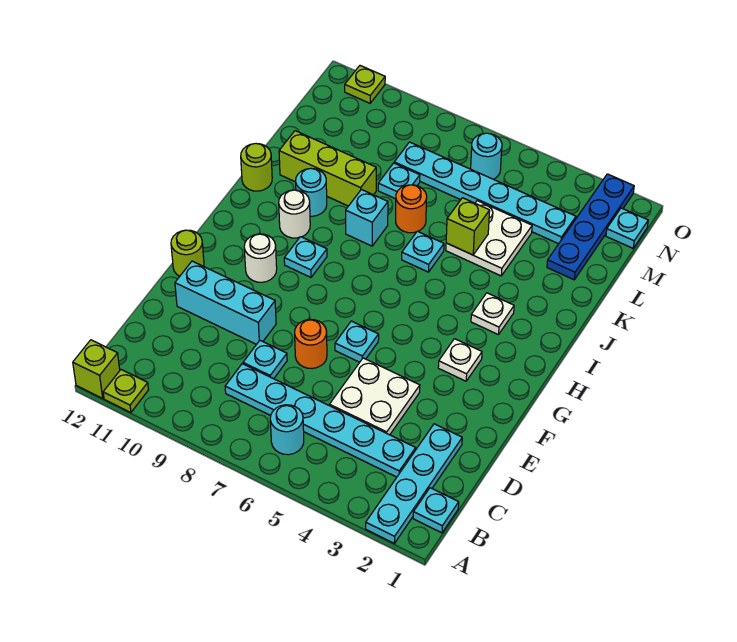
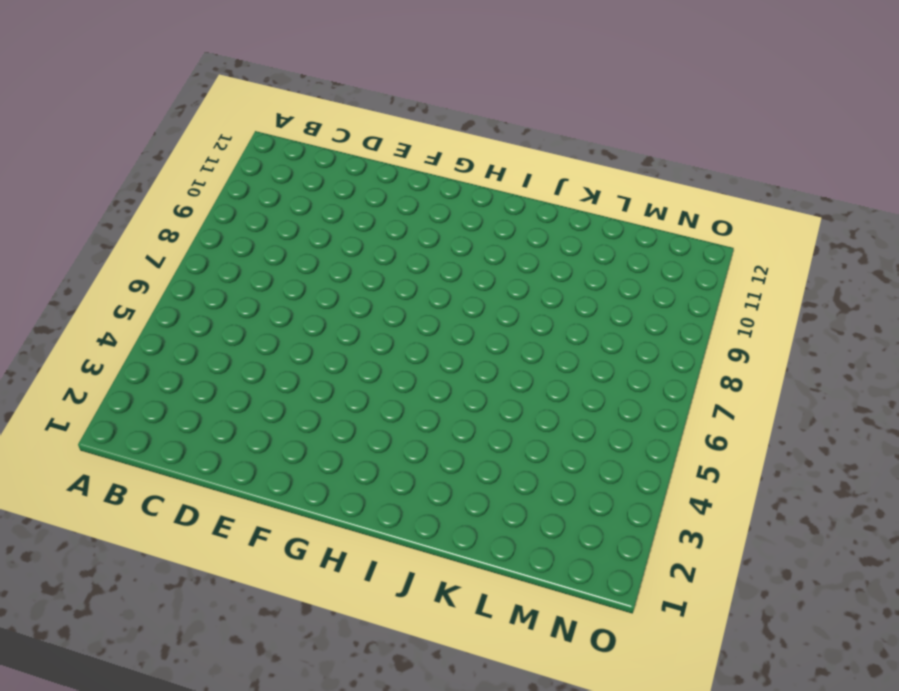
none -> cyan plate A2:D2 level 1
none -> lime plate A11 level 1
none -> lime brick A12 level 1
none -> cyan plate B1 level 1

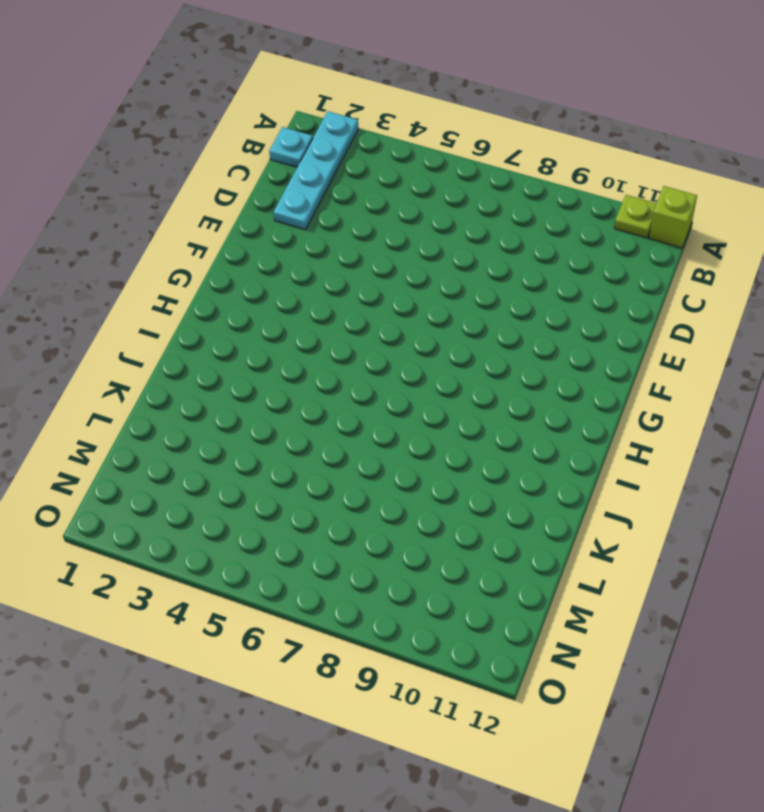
none -> cyan round brick B6 level 1
none -> cyan plate C3:C8 level 1
none -> white plate D4:E5 level 1
none -> cyan plate D8 level 1

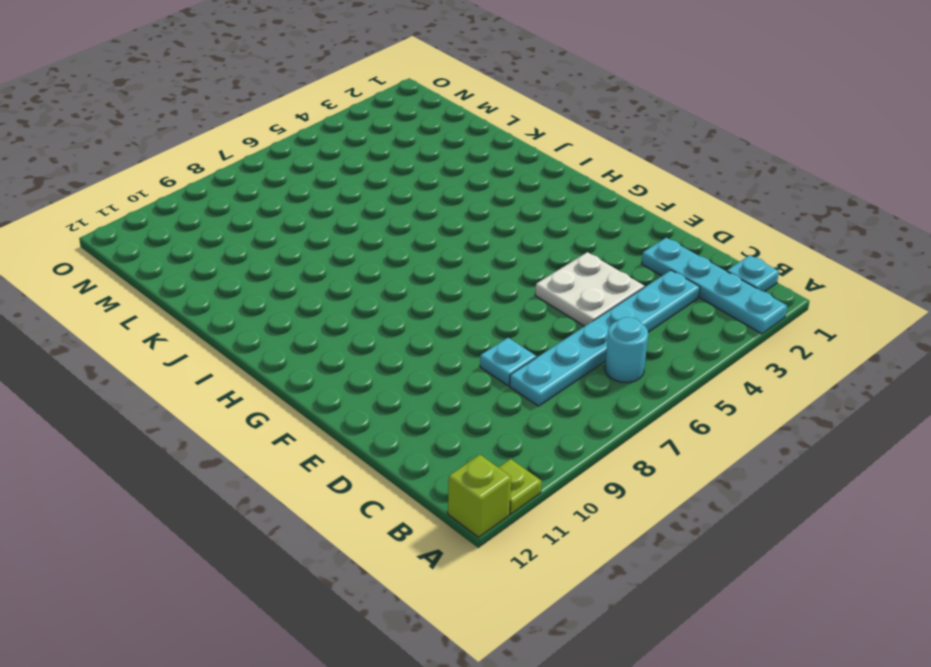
none -> orange round brick E7 level 1
none -> cyan brick E9:E11 level 1
none -> cyan plate F6 level 1
none -> lime round brick F12 level 1

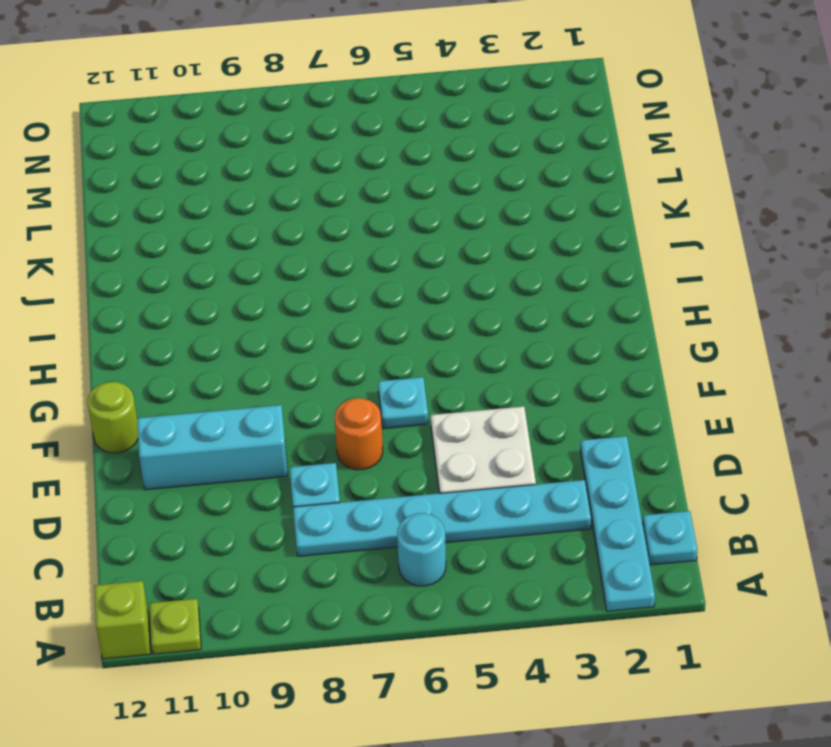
none -> white plate G3 level 1
none -> white round brick G10 level 1
none -> cyan plate H9 level 1
none -> white plate I3 level 1

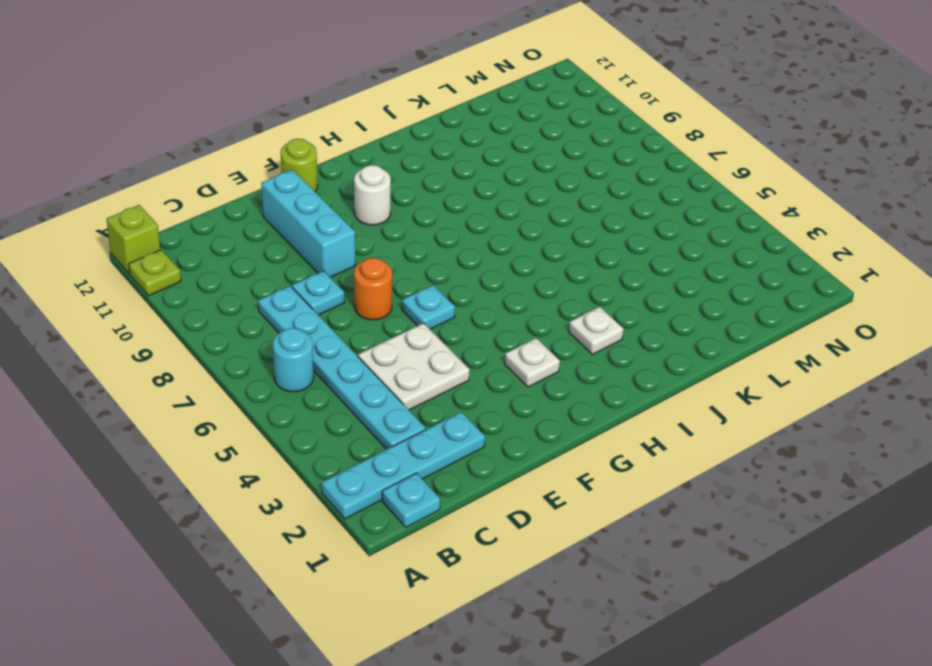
none -> cyan plate H9 level 1
none -> white round brick I10 level 1
none -> cyan plate J6 level 1
none -> cyan brick J8 level 1

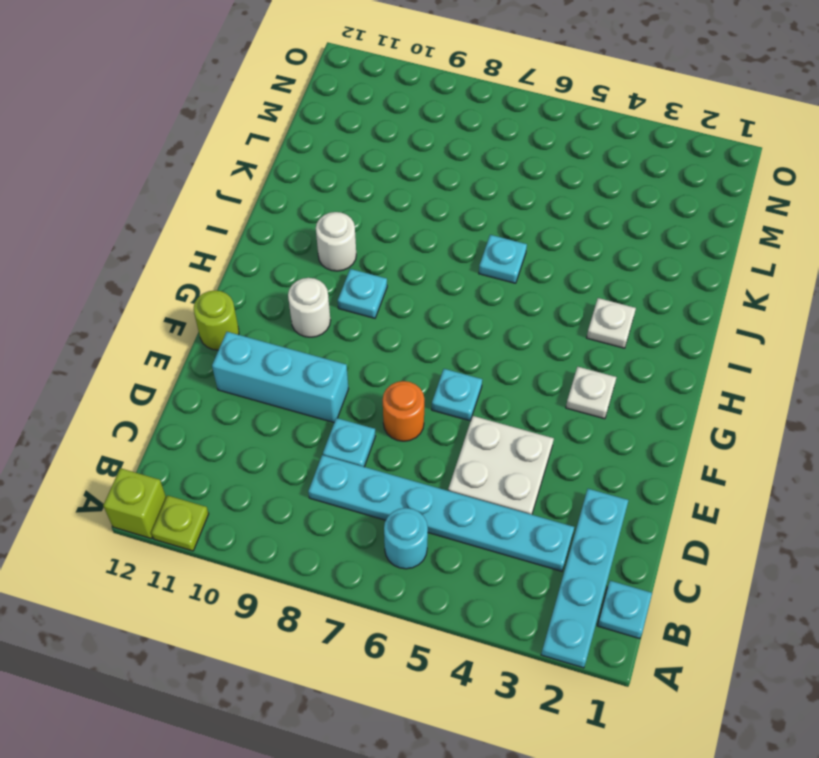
none -> cyan brick J8 level 1
none -> cyan round brick J10 level 1
none -> lime round brick J12 level 1
none -> white plate K4:L5 level 1

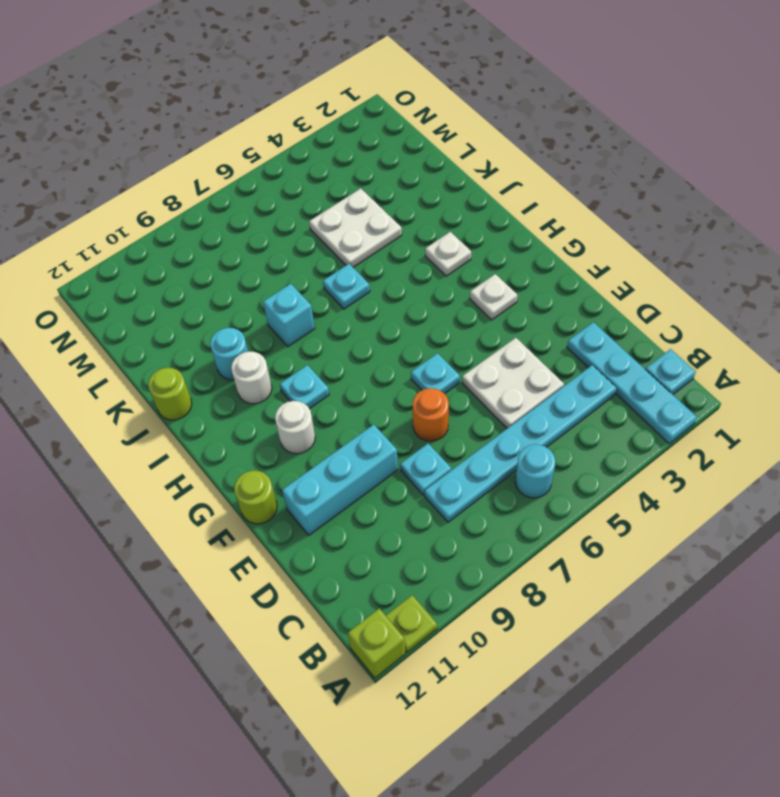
none -> orange round brick K7 level 1
none -> lime brick K9:K11 level 1
none -> blue plate L2:O2 level 1
none -> cyan plate L8 level 1

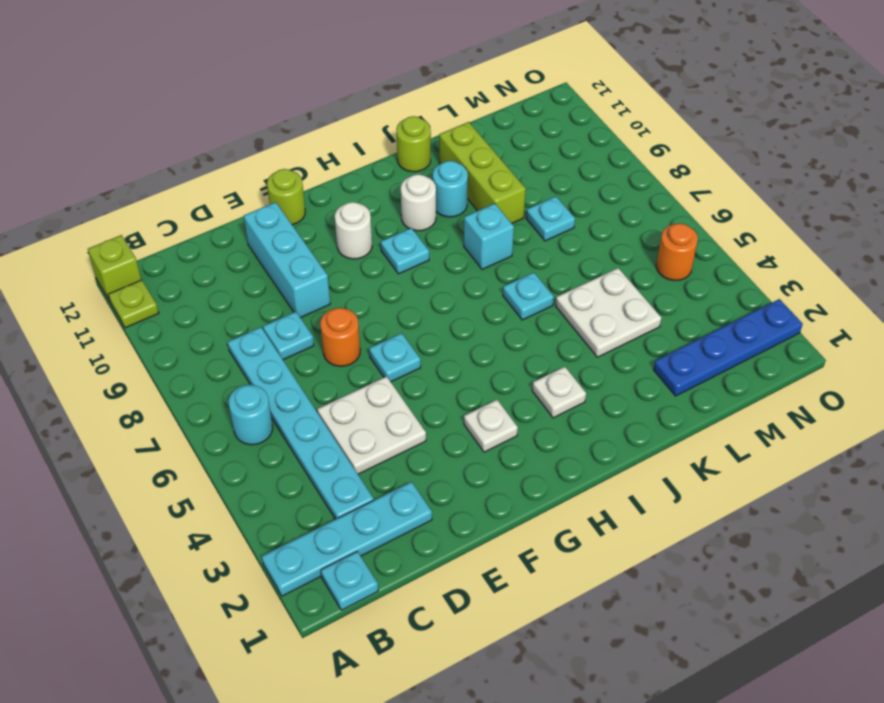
orange round brick N5 level 1 -> orange round brick K7 level 1
none -> cyan plate M3:M8 level 1
none -> cyan plate N1 level 1
none -> cyan round brick N6 level 1
none -> lime plate O11 level 1

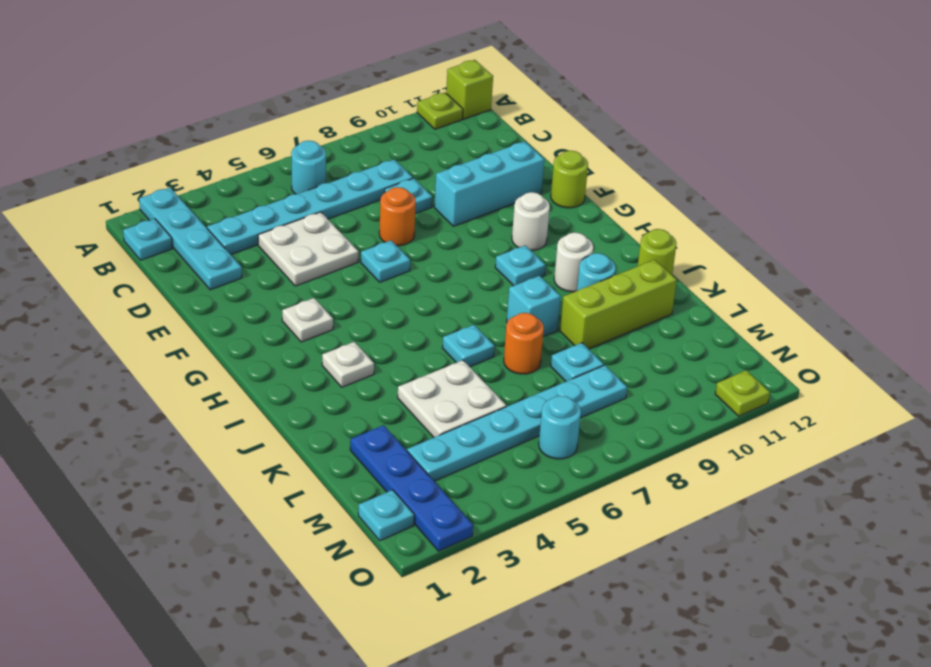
none -> lime brick K5 level 2

